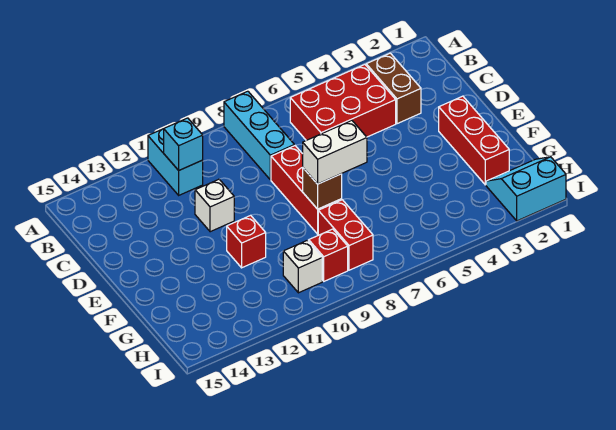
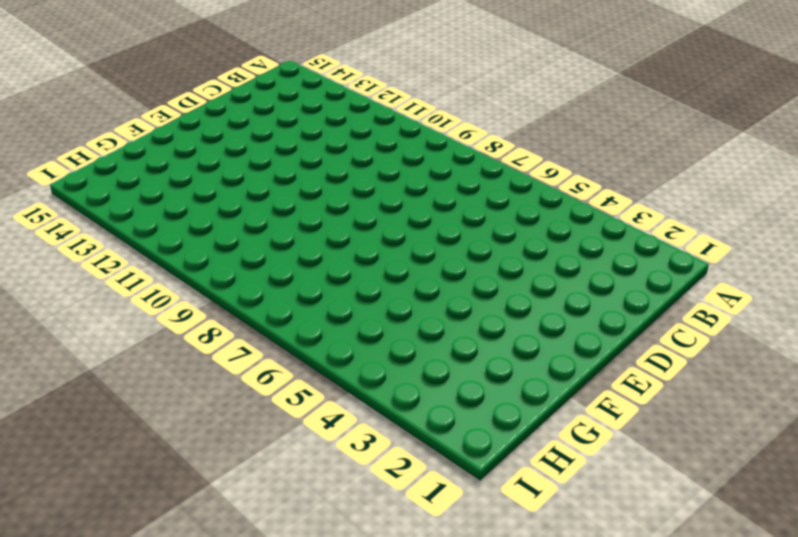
none -> cyan brick A8:C8 level 1
none -> cyan brick A11:B11 level 1
none -> brown brick B3:C3 level 1

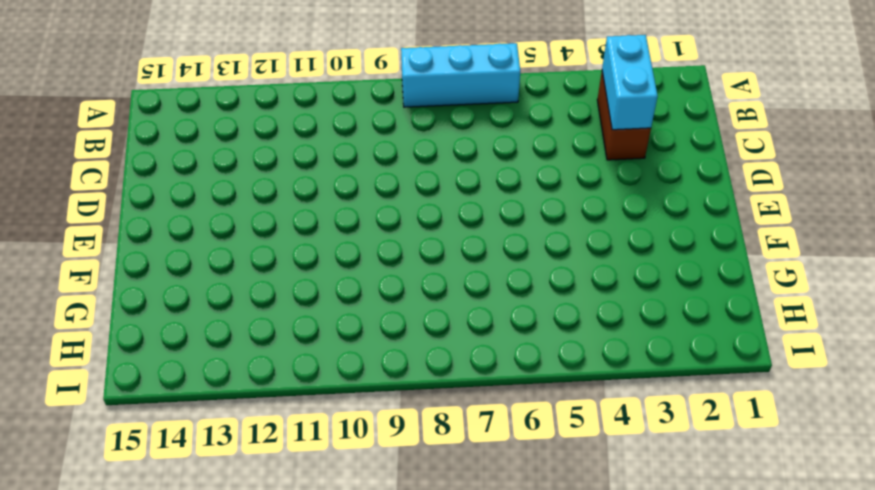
cyan brick A6:A8 level 1 -> cyan brick A8:C8 level 1
cyan brick B3:C3 level 2 -> cyan brick A11:B11 level 1
none -> red brick B4:C6 level 1
none -> red brick D8:F8 level 1
none -> white brick D11 level 1

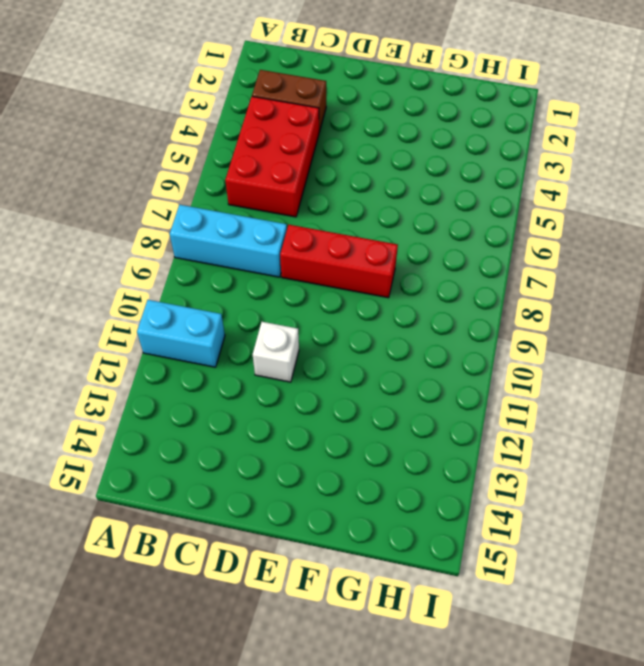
none -> red brick E2:G2 level 1
none -> red brick F11 level 1
none -> red brick G8:H8 level 1

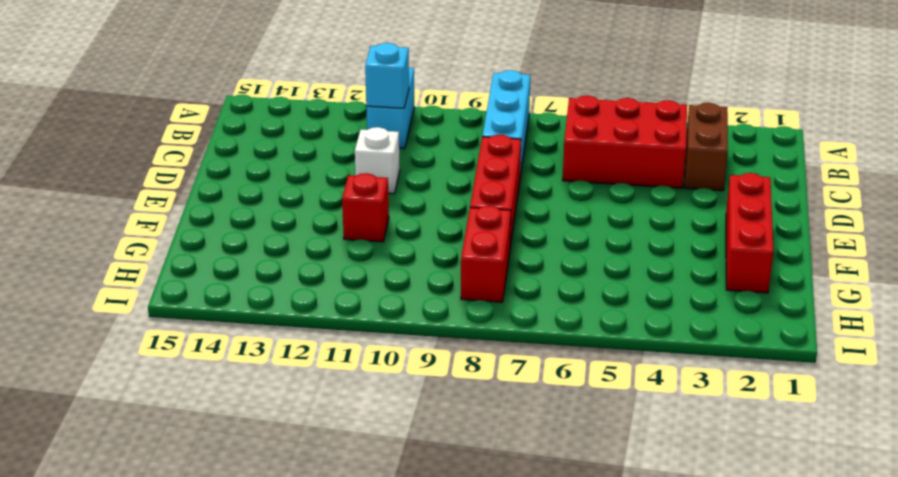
none -> cyan slope H1:I2 level 1 top I
none -> red brick H9 level 1
none -> white brick H10 level 1

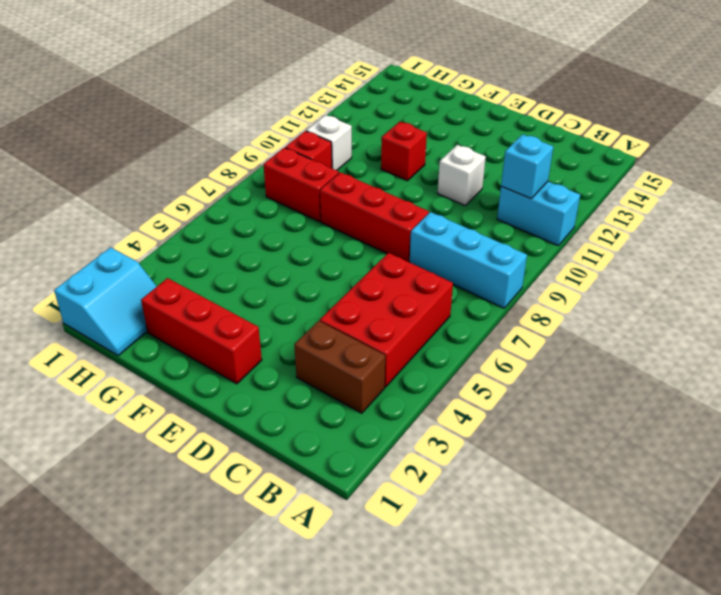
none -> brown brick F8 level 2
none -> white brick F7:F8 level 3

